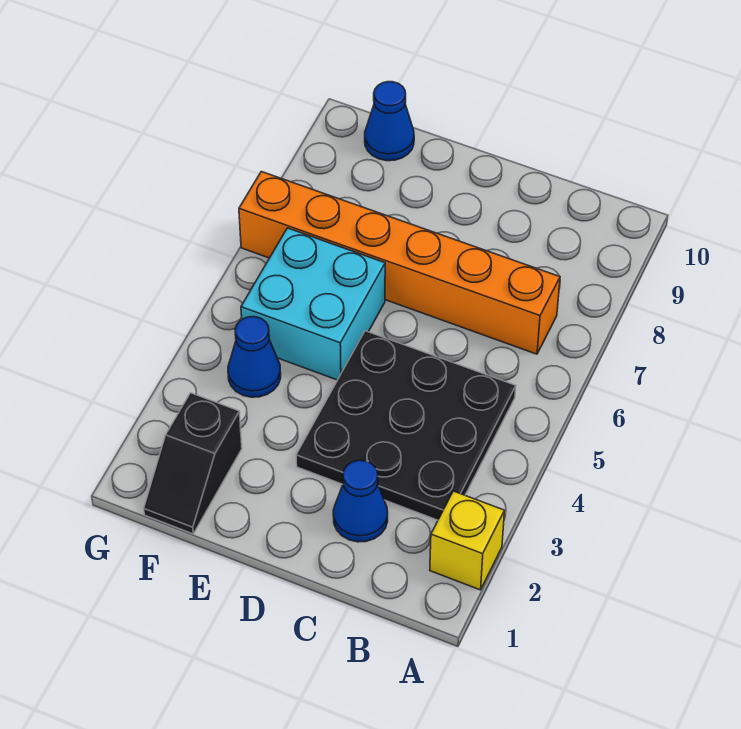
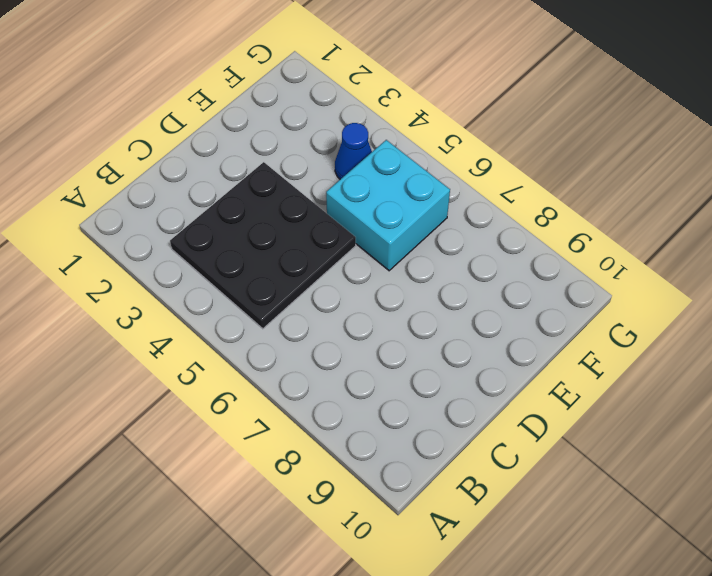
none -> yellow brick A2 level 1
none -> orange brick B7:G7 level 1

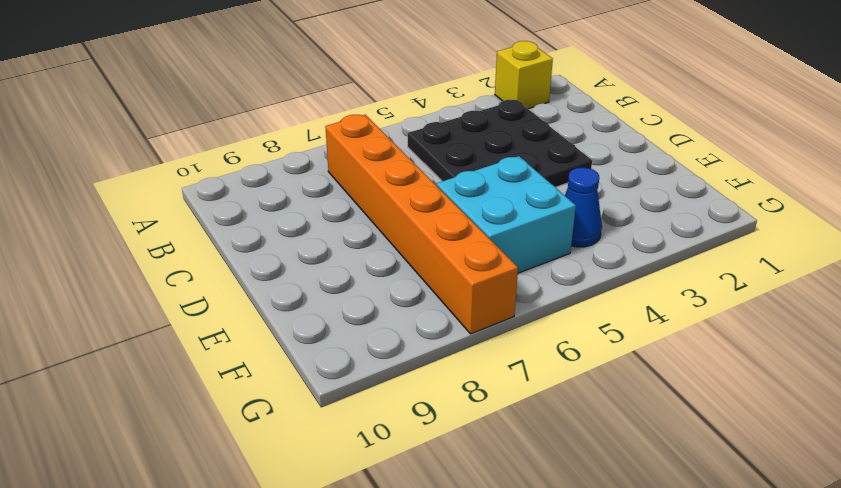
none -> blue cone C2 level 1
none -> black slope F1:F2 level 1 top 2

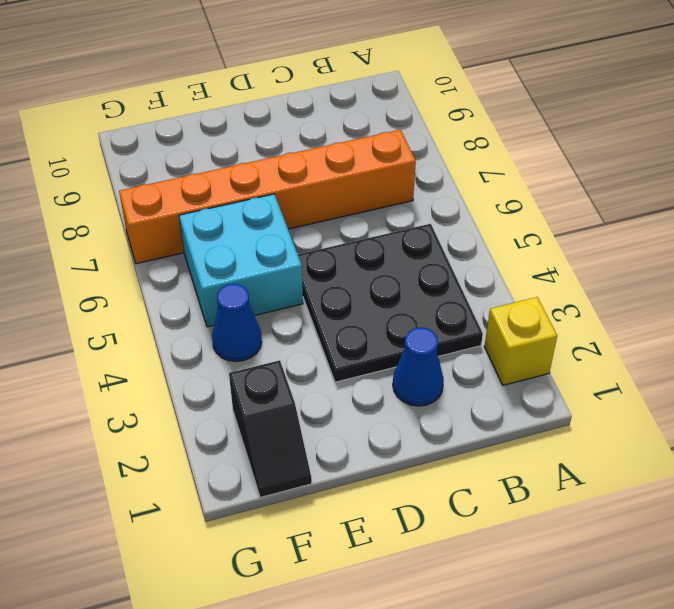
none -> blue cone F10 level 1

